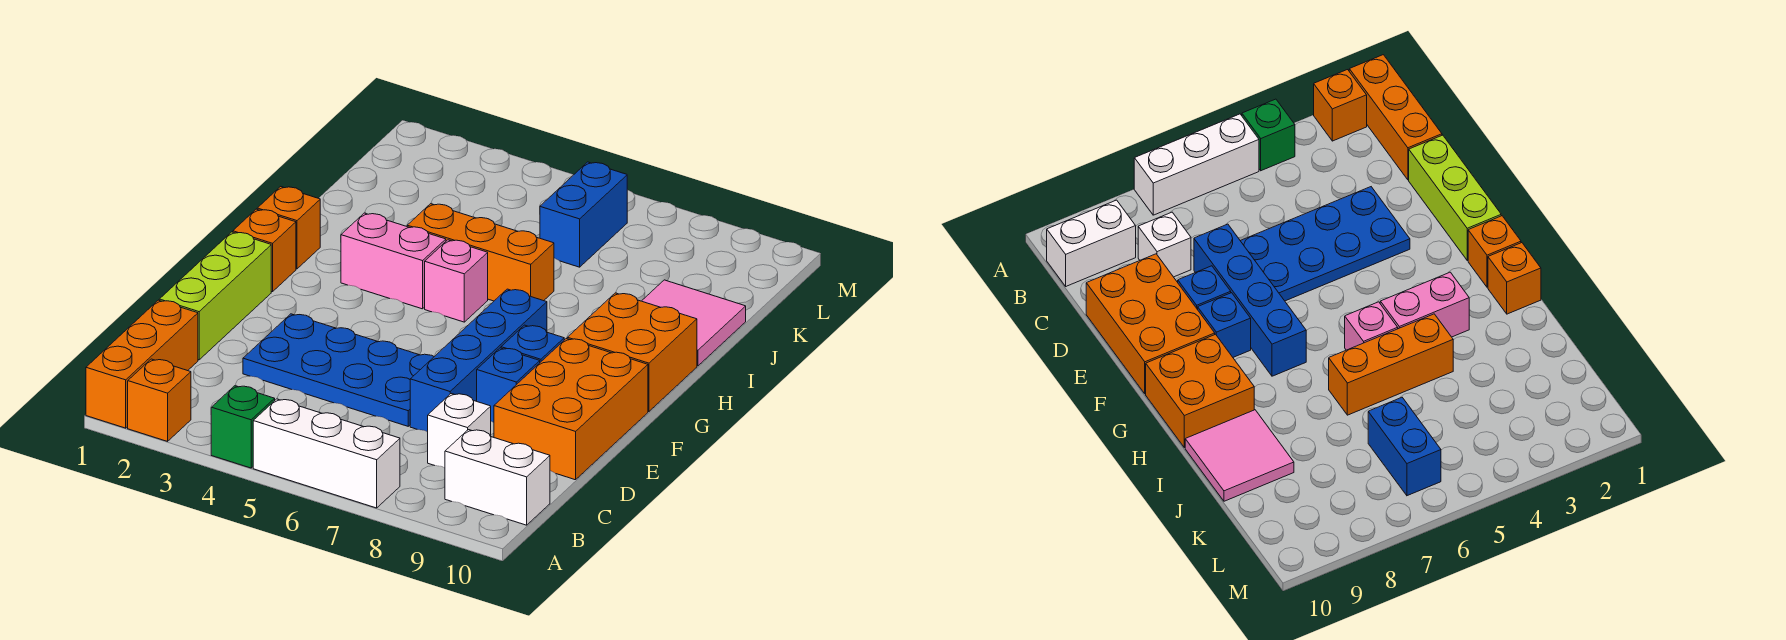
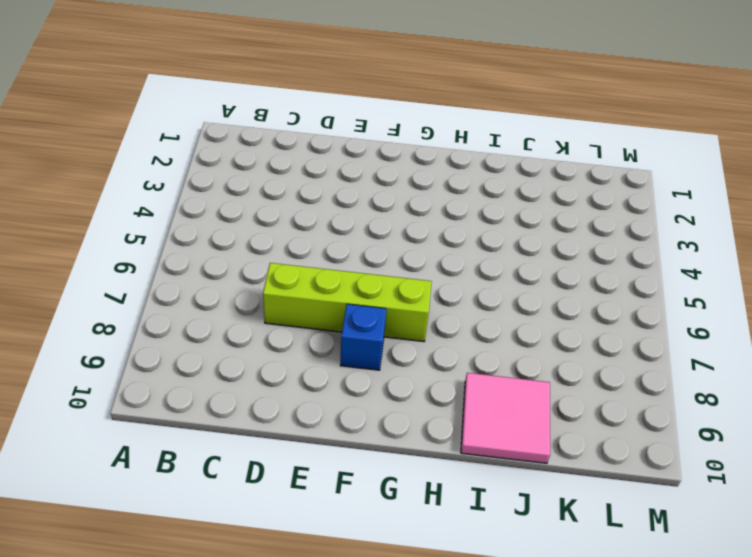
lime brick D7:G7 level 1 -> blue brick D7:G7 level 1
none -> orange brick A1:C1 level 1
none -> orange brick A2 level 1
none -> green brick A4 level 1

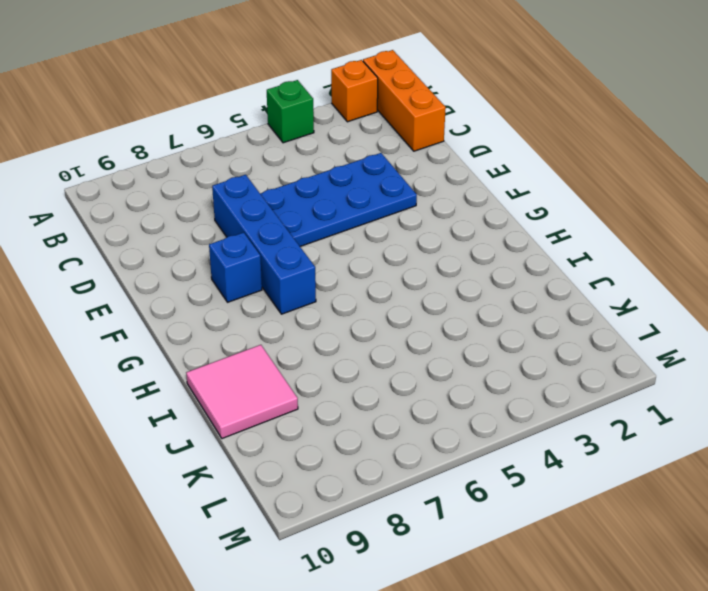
none -> white brick A5:A7 level 1
none -> white brick B9:B10 level 1
none -> white brick C8 level 1

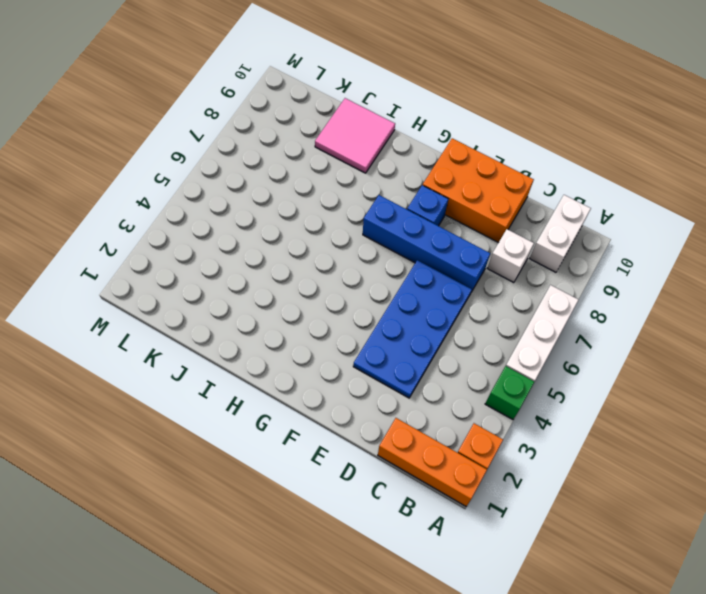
none -> lime brick D1:F1 level 1
none -> blue brick E8 level 1
none -> orange brick G1 level 1

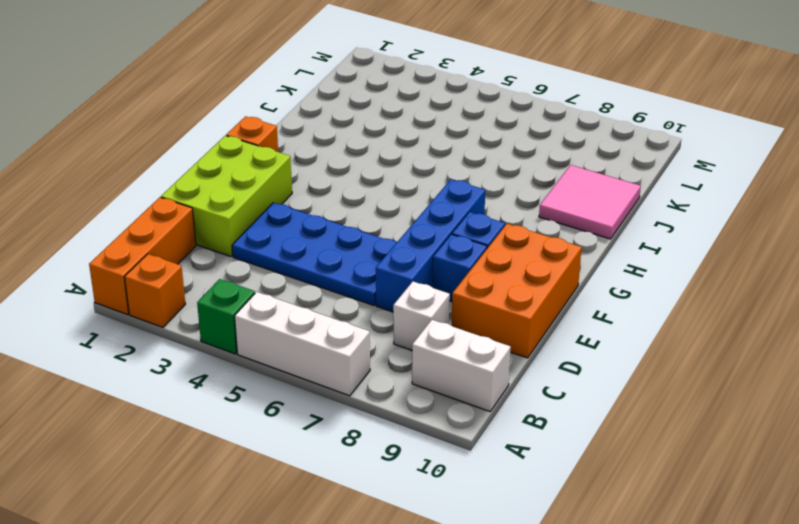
lime brick D1:F2 level 1 -> lime brick D1:F1 level 1
none -> orange brick G9:H10 level 1
none -> orange brick H1 level 1
none -> pink brick H3:H4 level 1

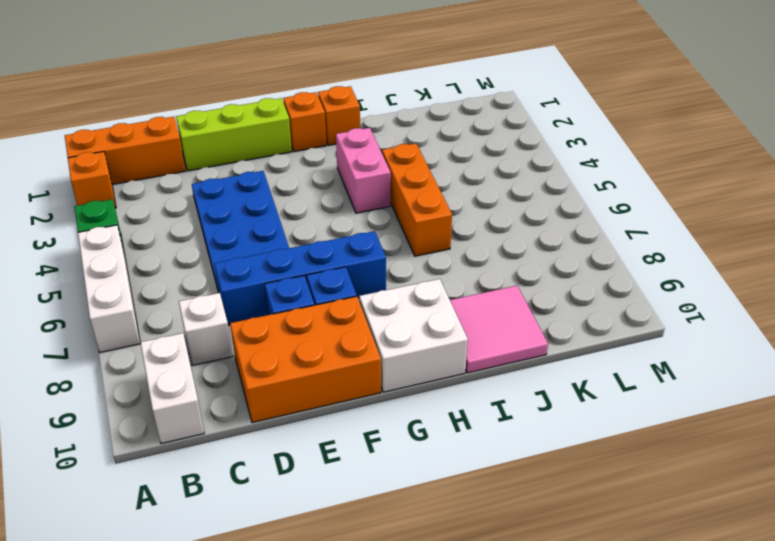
white brick G9:H10 level 1 -> orange brick G9:H10 level 1
none -> pink brick H5 level 1
none -> blue brick K6:L6 level 1

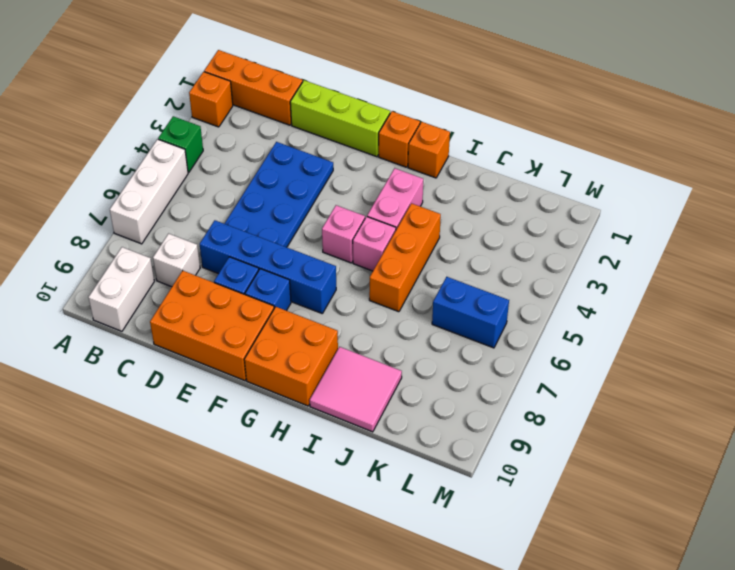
pink brick G5 level 1 -> none

